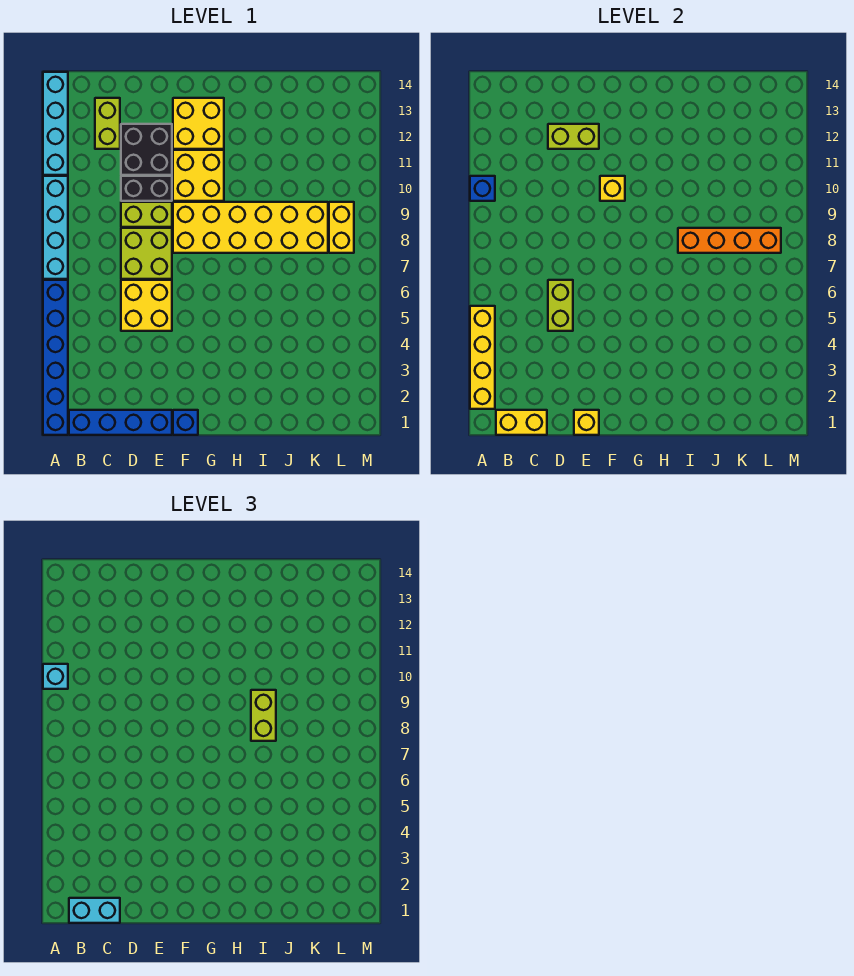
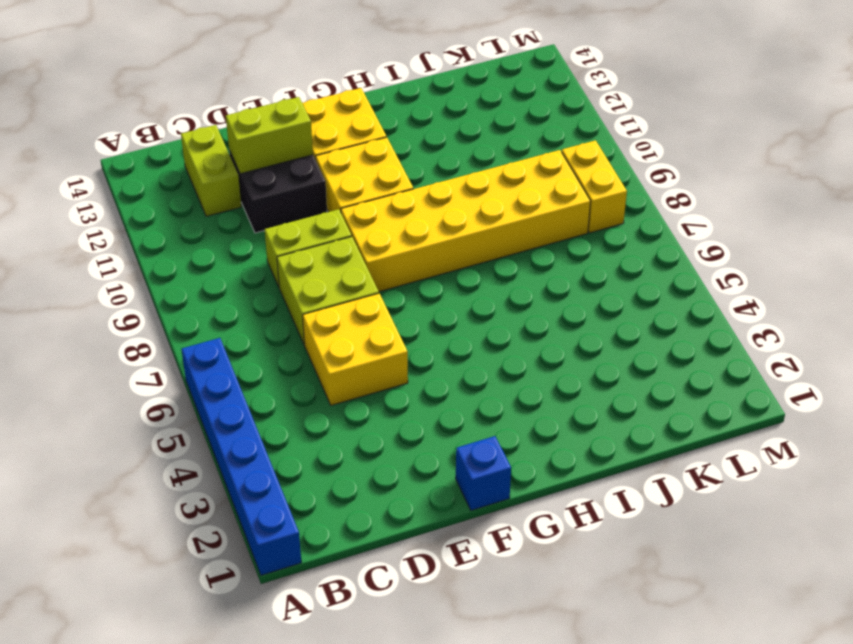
none -> cyan brick A7:A10 level 1
none -> cyan brick A11:A14 level 1
none -> blue brick B1:E1 level 1

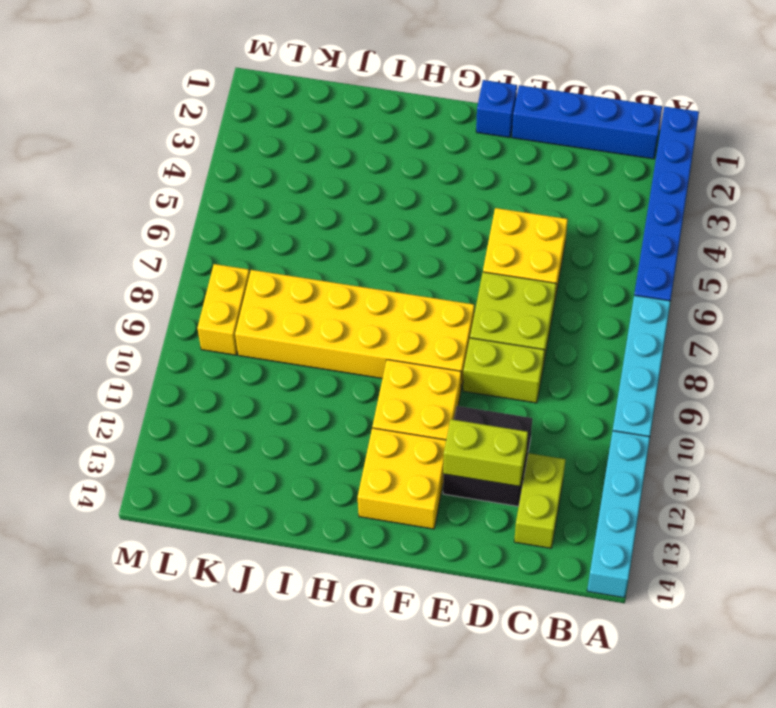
none -> black brick D10:E10 level 1
none -> yellow brick A2:A5 level 2
none -> blue brick A10 level 2

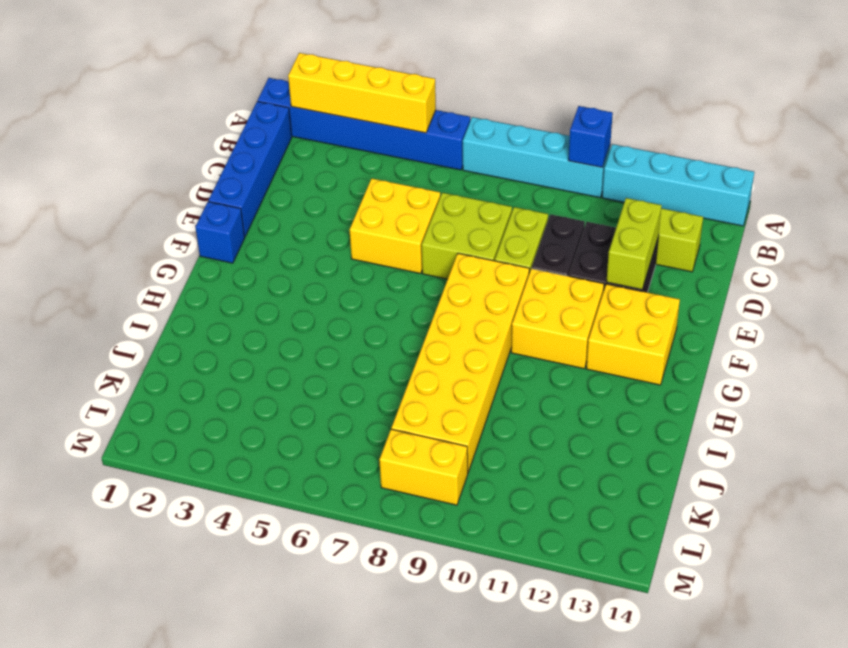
none -> yellow brick B1:C1 level 2
none -> lime brick D5:D6 level 2
none -> yellow brick E1 level 2

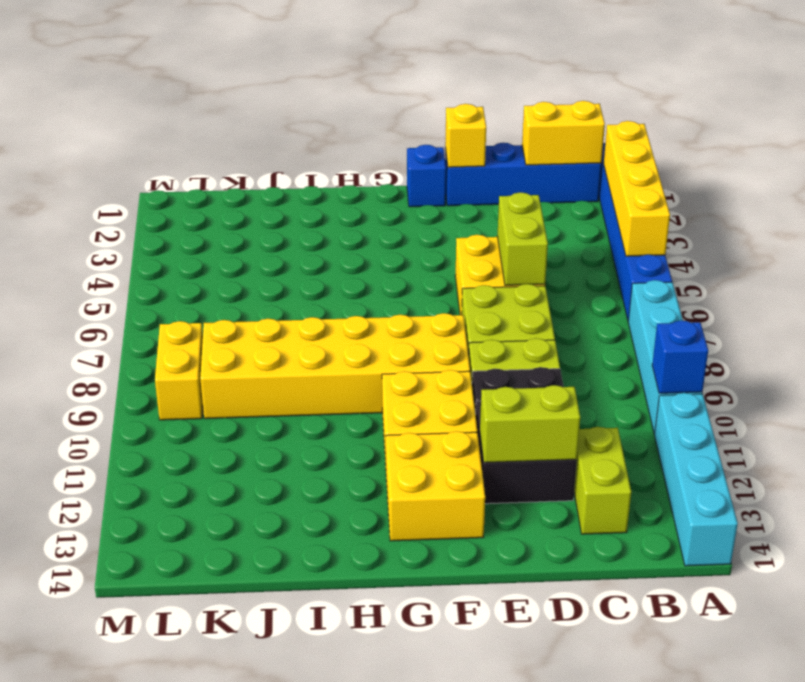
none -> yellow brick F10 level 2
none -> orange brick I8:L8 level 2
none -> cyan brick A10 level 3

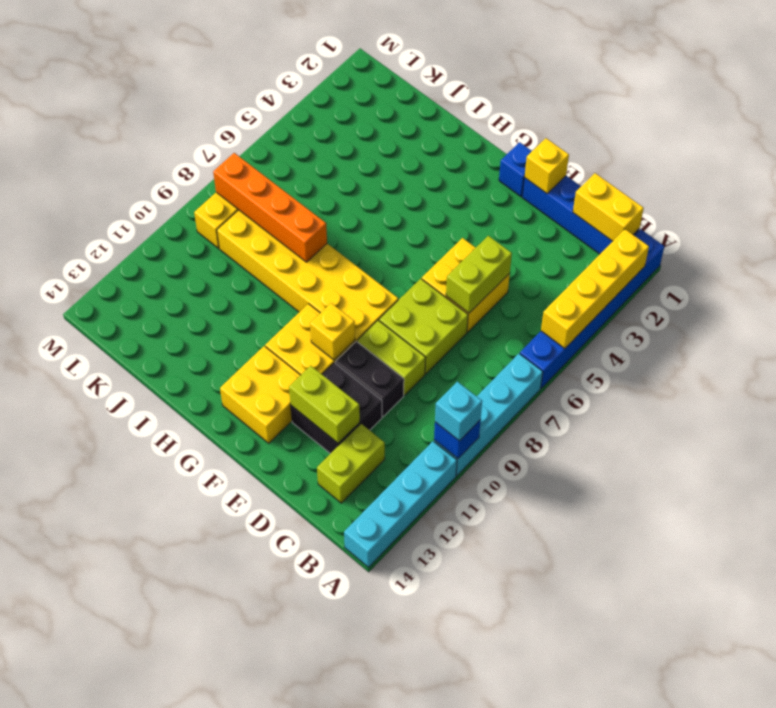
none -> cyan brick B1:C1 level 3
none -> lime brick I8:I9 level 3

